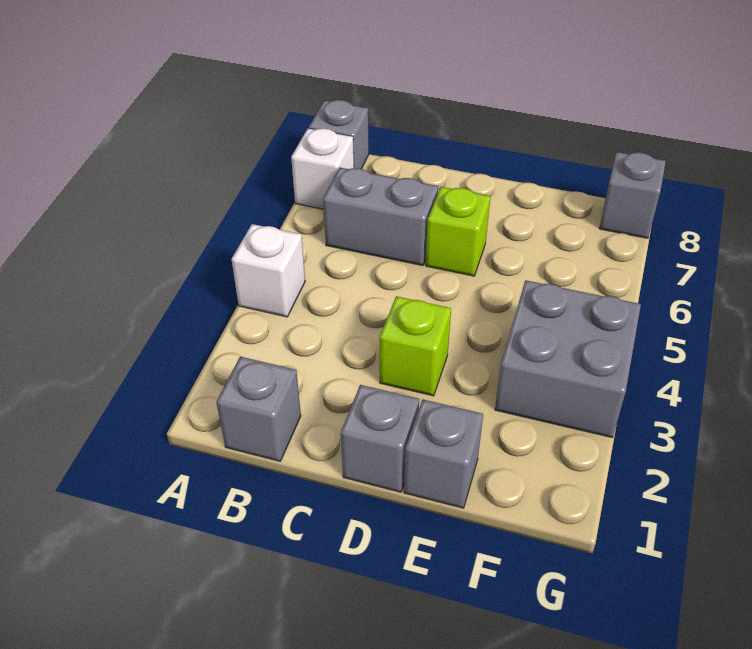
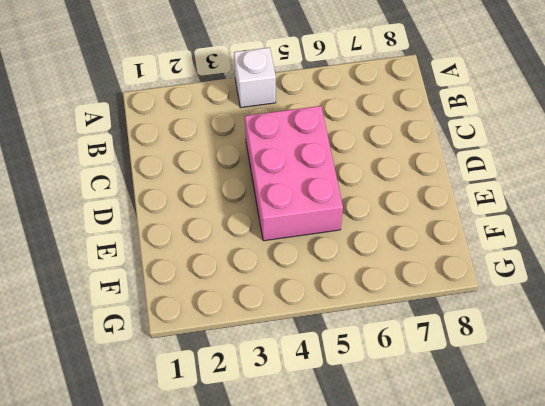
pink brick C4:E5 level 1 -> none
none -> white brick A7 level 1
none -> grey brick A8 level 1

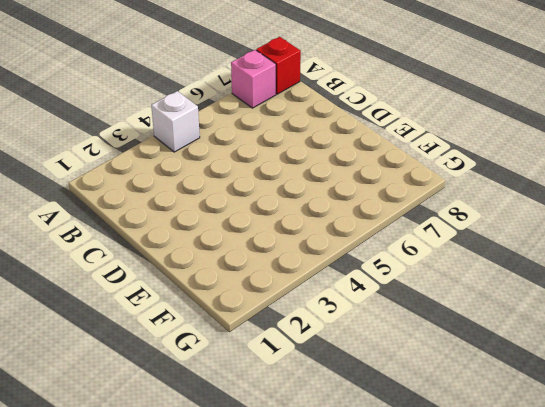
pink brick A7 level 1 -> white brick A7 level 1
red brick A8 level 1 -> grey brick A8 level 1
none -> grey brick B1 level 1
none -> grey brick B6:C6 level 1

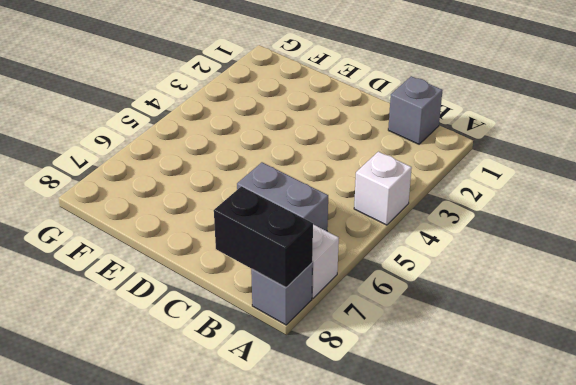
black brick A8:B8 level 2 -> none
none -> grey brick D1 level 1
none -> lime brick D3 level 1

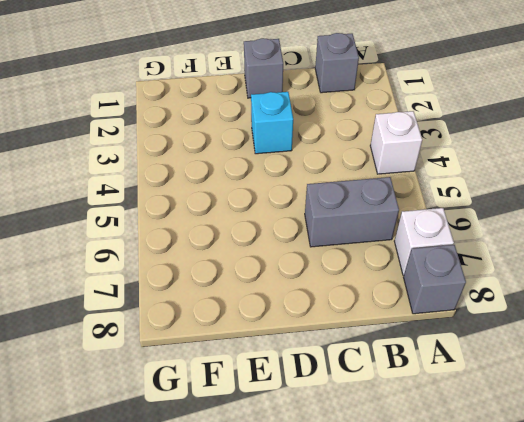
cyan brick D3 level 1 -> lime brick D3 level 1
none -> lime brick D6 level 1
none -> grey brick E1 level 1

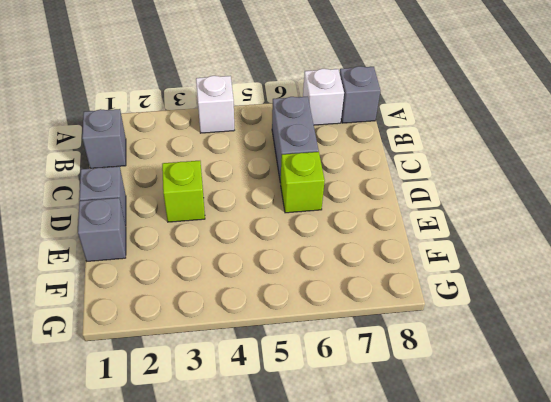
none -> grey brick F3:G4 level 1
none -> grey brick G8 level 1

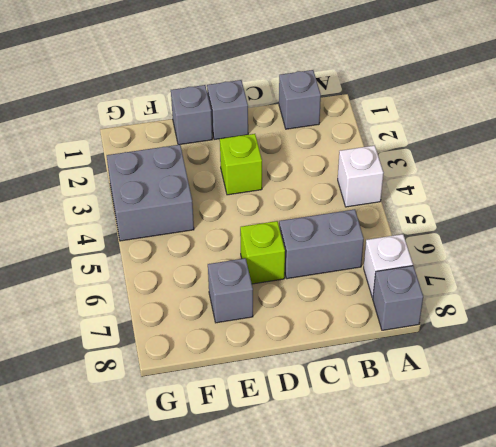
grey brick E7 level 1 -> grey brick G8 level 1

